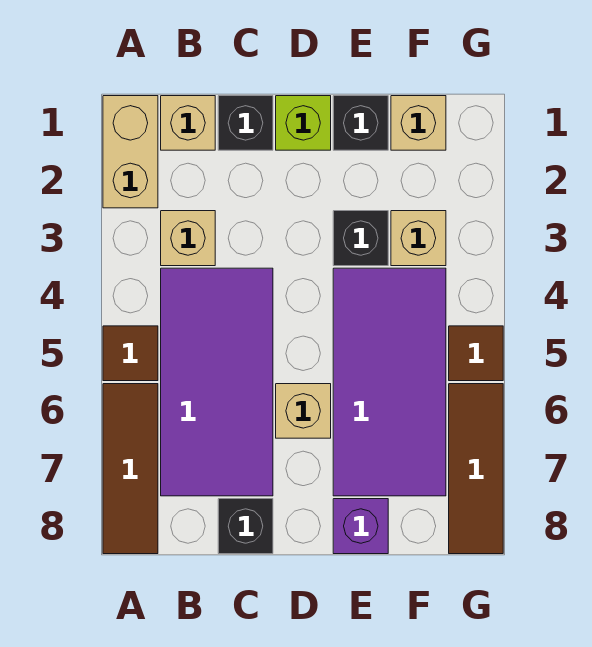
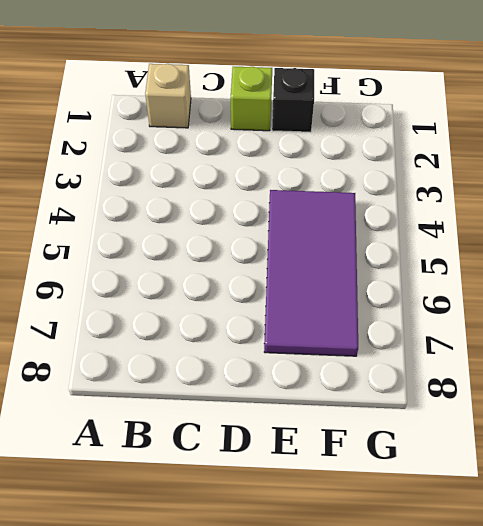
none -> tan brick A1:A2 level 1
none -> brown tile A5 level 1
none -> brown tile A6:A8 level 1

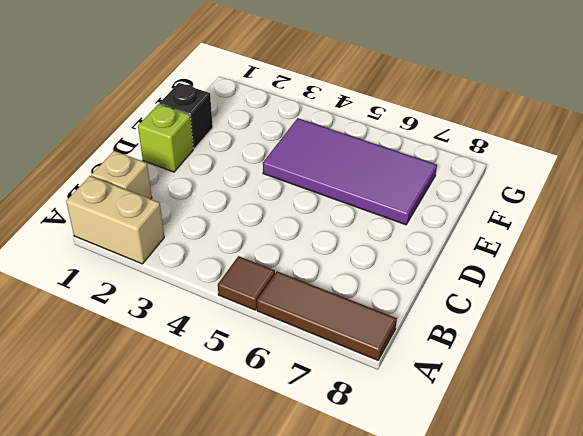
none -> tan brick B3 level 1
none -> purple tile B4:C7 level 1
none -> black brick C1 level 1

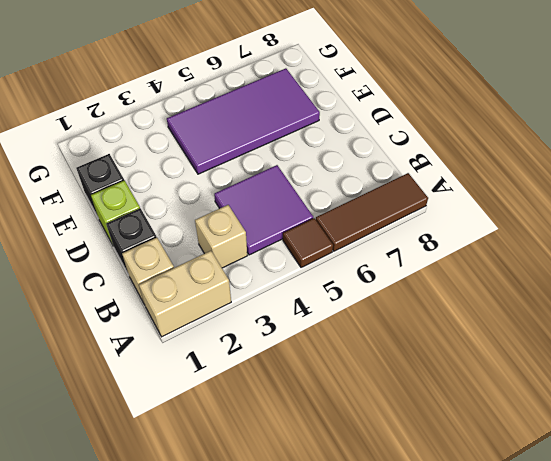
purple tile B4:C5 level 1 -> purple tile B4:C7 level 1
none -> black brick C8 level 1
none -> tan brick D6 level 1
none -> black brick E3 level 1

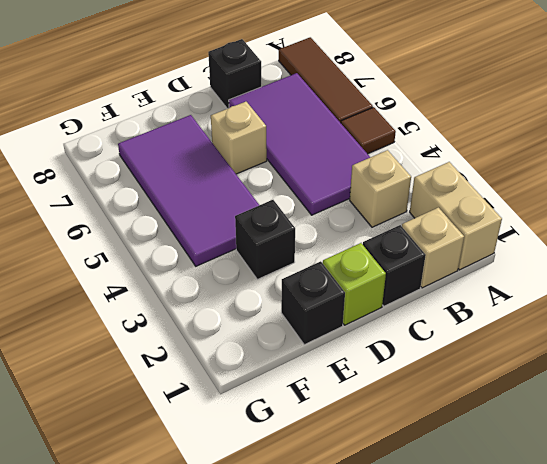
none -> purple brick E8 level 1
none -> tan brick F1 level 1
none -> tan brick F3 level 1

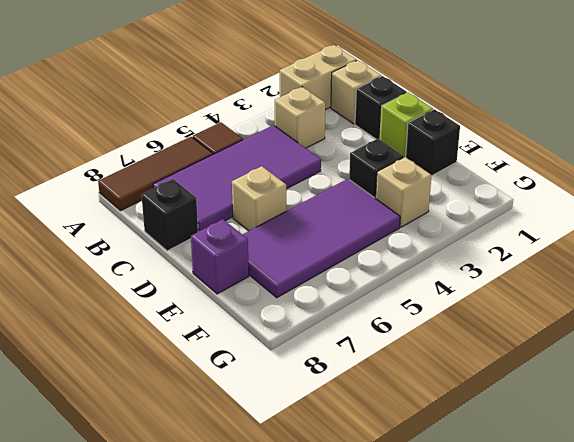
none -> tan brick F1 level 1
none -> brown tile G5 level 1
none -> brown tile G6:G8 level 1

